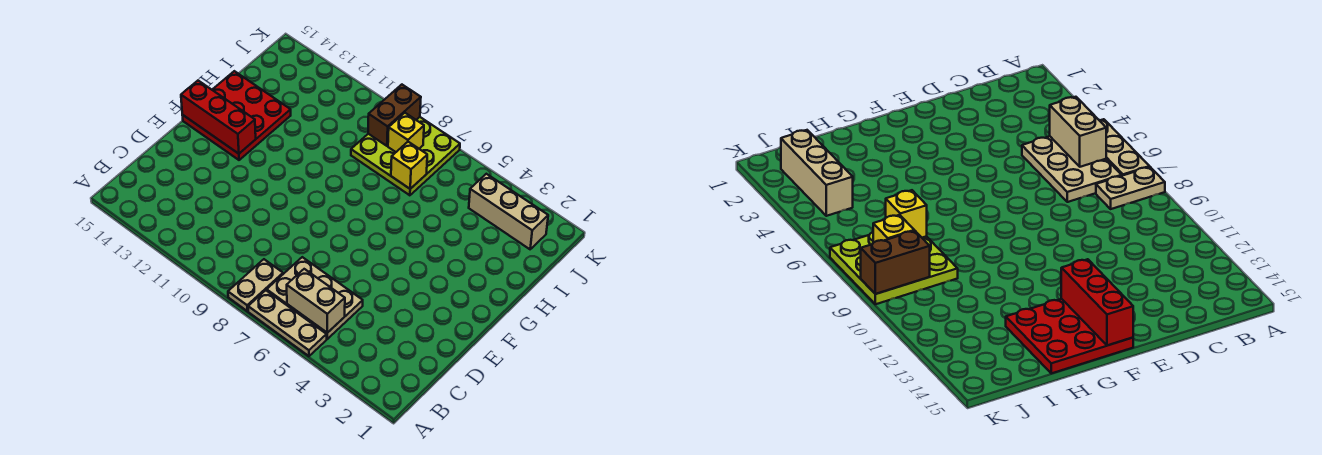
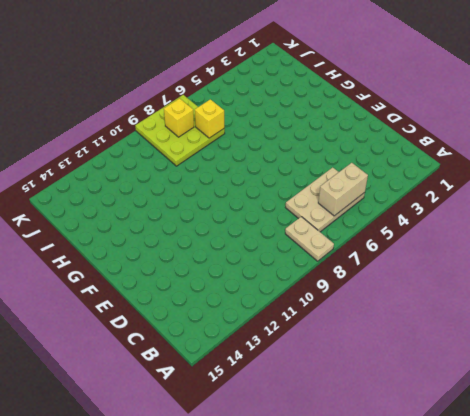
none -> tan plate A5:A7 level 1
none -> red plate F13:H15 level 1

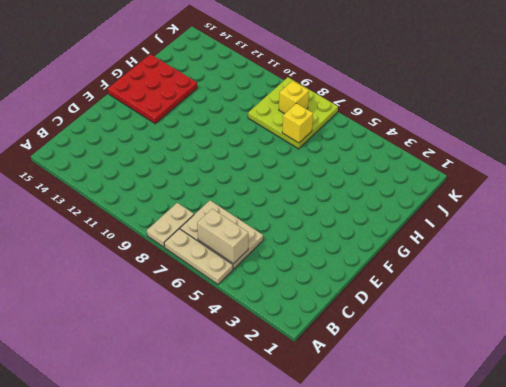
none -> tan brick J2:J4 level 1
none -> red brick F13:F15 level 2

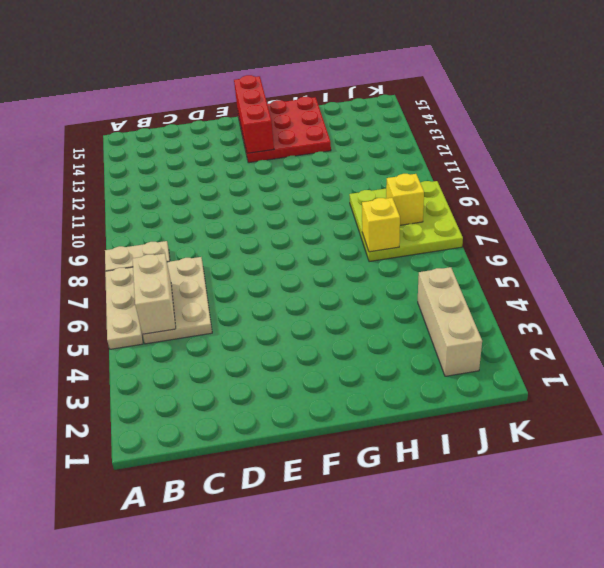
none -> brown brick J9:K9 level 2

